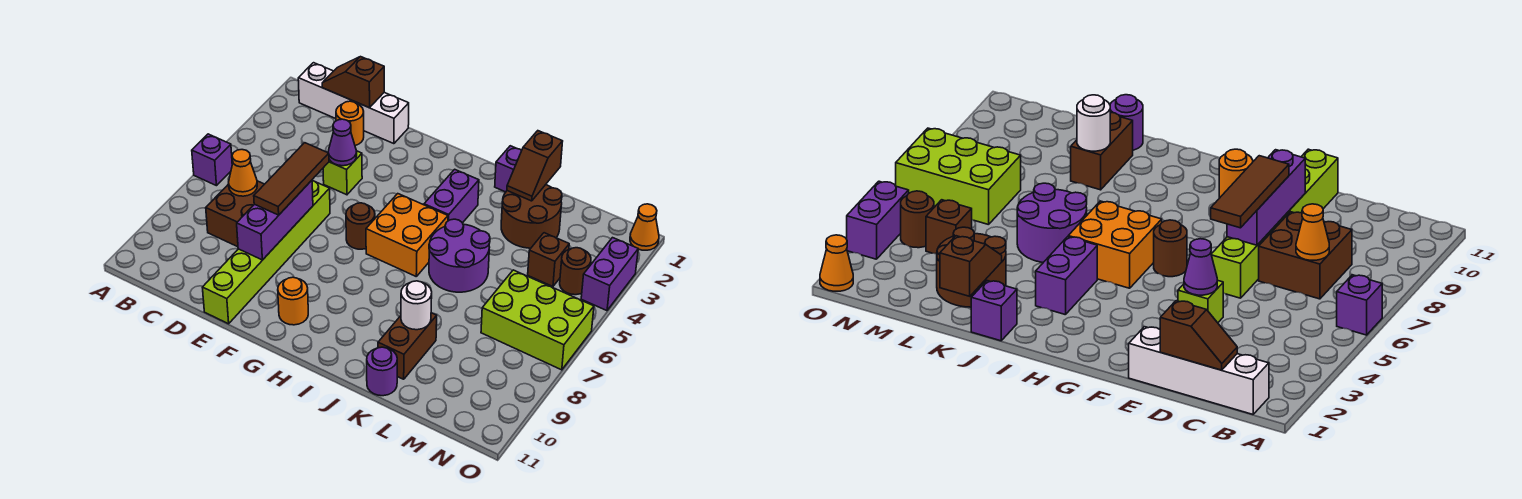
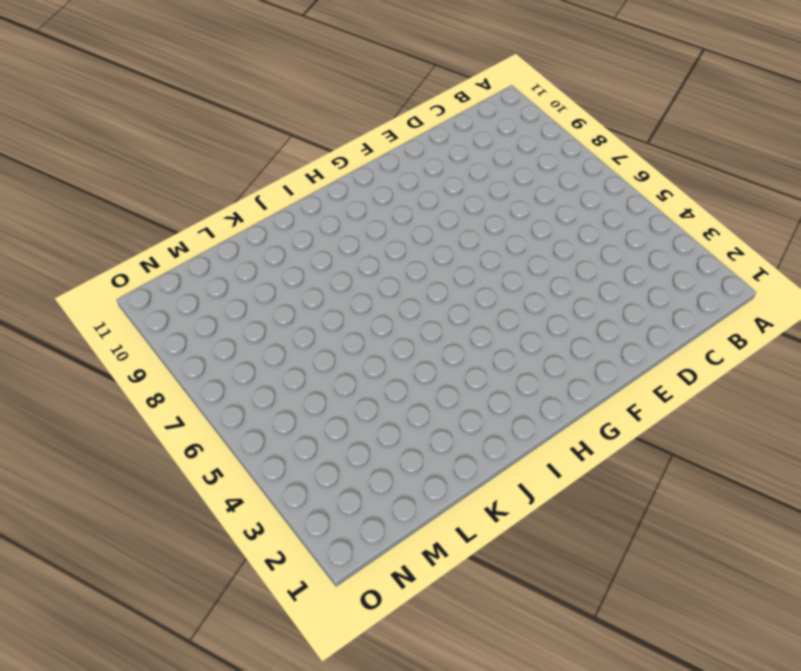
none -> purple brick A6 level 1
none -> white brick B1:E1 level 1
none -> brown brick C7:D8 level 1

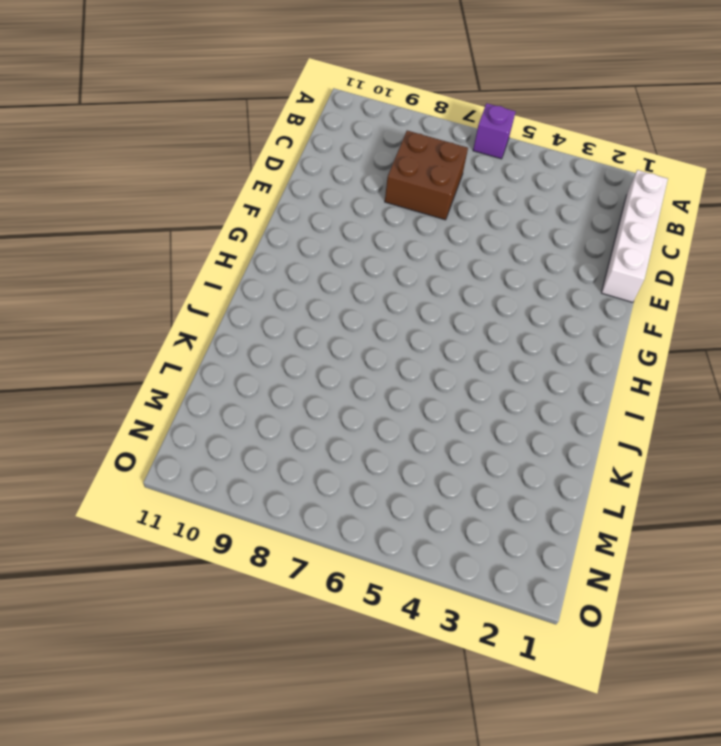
none -> orange round brick D2 level 1
none -> lime brick E4 level 1
none -> lime brick E6:E11 level 1

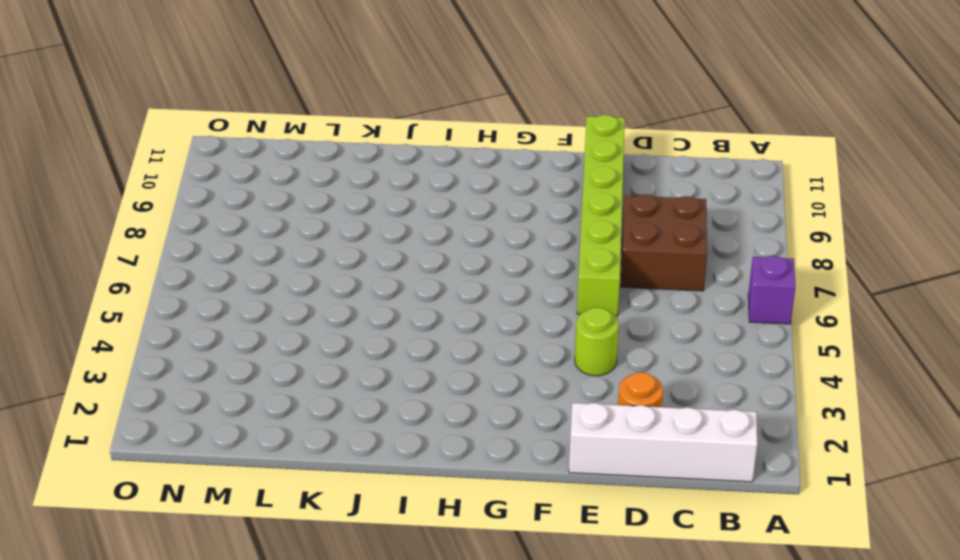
lime round brick E4 level 1 -> lime brick E4 level 1
none -> brown round brick G6 level 1
none -> orange round brick G10 level 1
none -> orange brick H5:I6 level 1

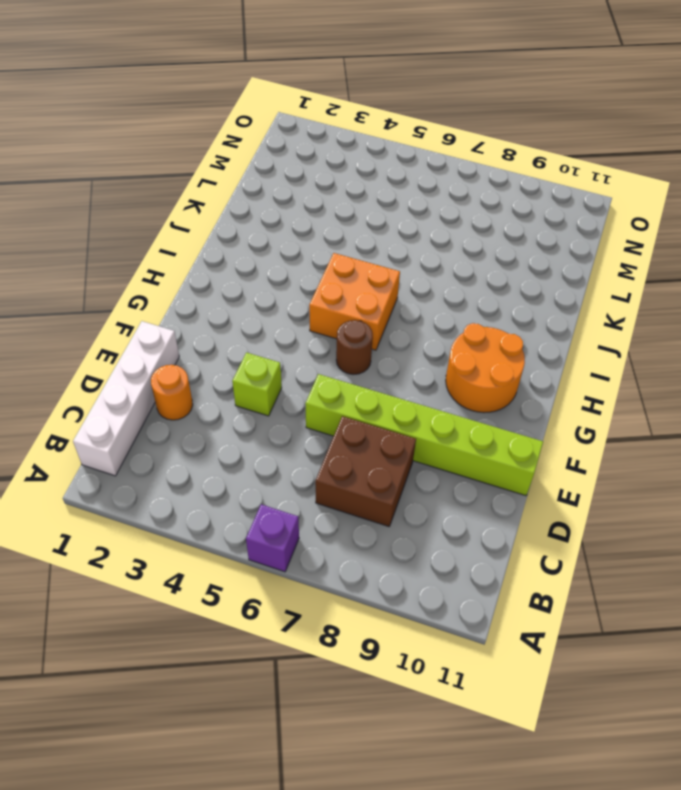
orange round brick G9:H10 level 1 -> orange round brick G10 level 1
none -> purple brick I3:I4 level 1
none -> purple brick J1 level 1
none -> purple round brick J5:K6 level 1

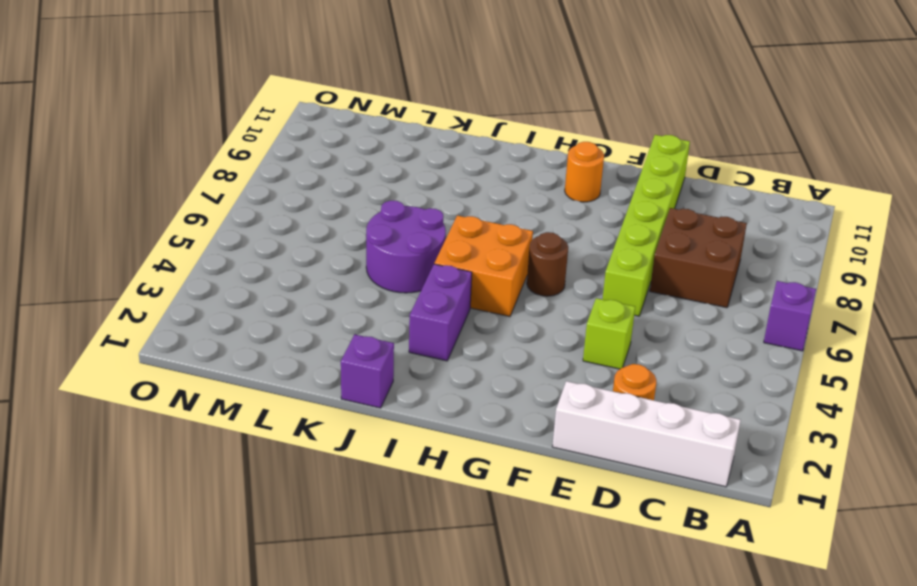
none -> brown round brick K2:L3 level 1
none -> brown brick K9:K10 level 1
none -> purple round brick K11 level 1

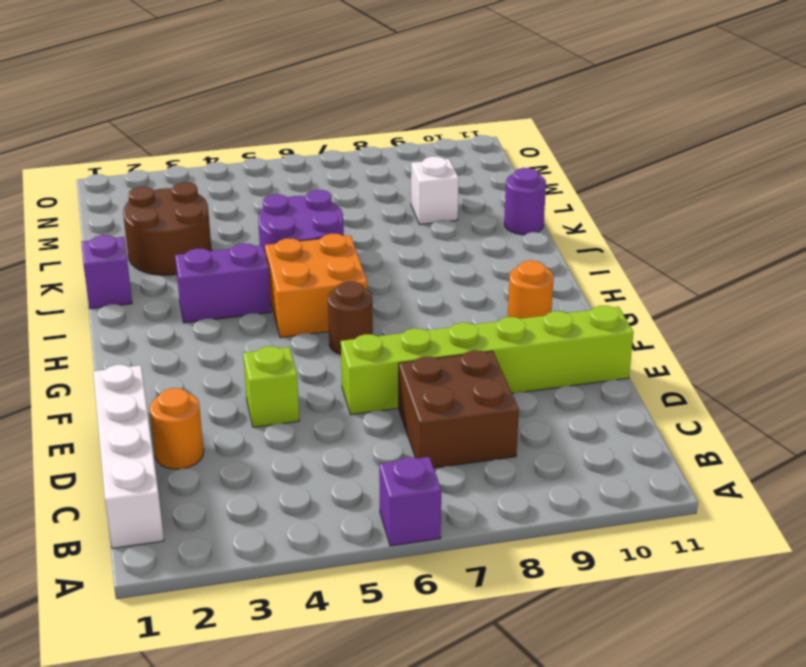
white brick L9 level 1 -> none
none -> brown brick K9:K10 level 1
none -> brown brick M4 level 1
none -> lime brick M6:O7 level 1

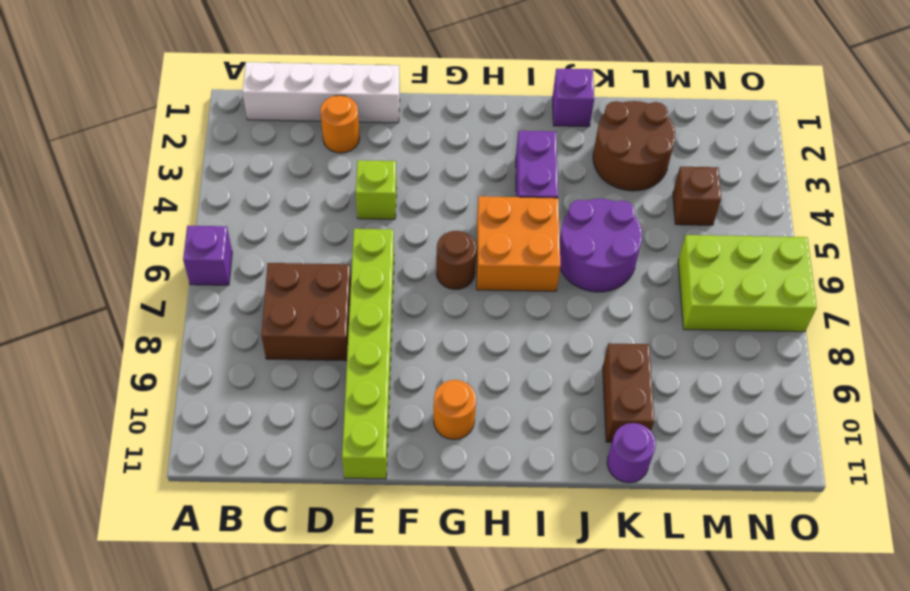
none -> brown round brick N4 level 1
none -> orange cone O1 level 1
none -> purple brick O3:O4 level 1

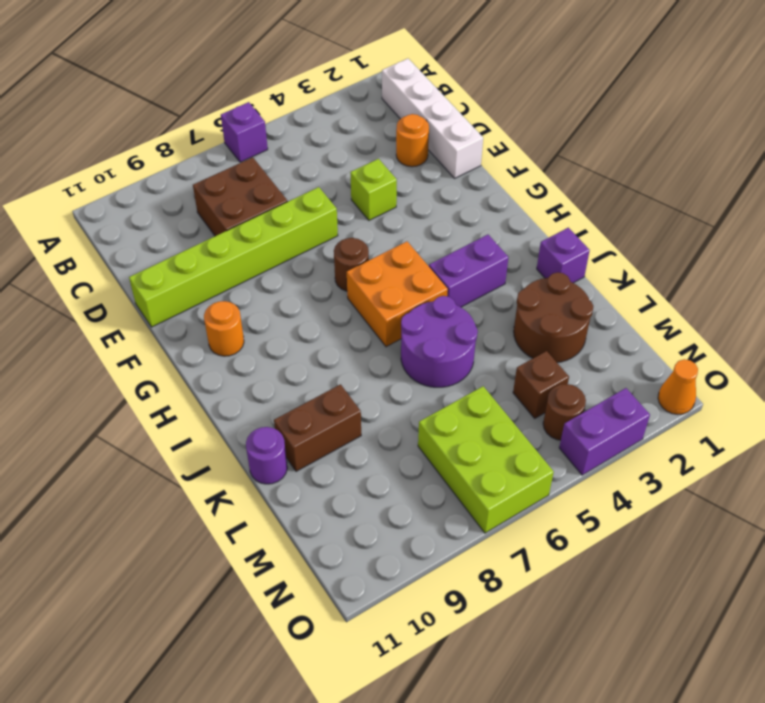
none -> brown slope C1:D1 level 2 top D
none -> orange cone C7 level 2
none -> purple cone E4 level 2

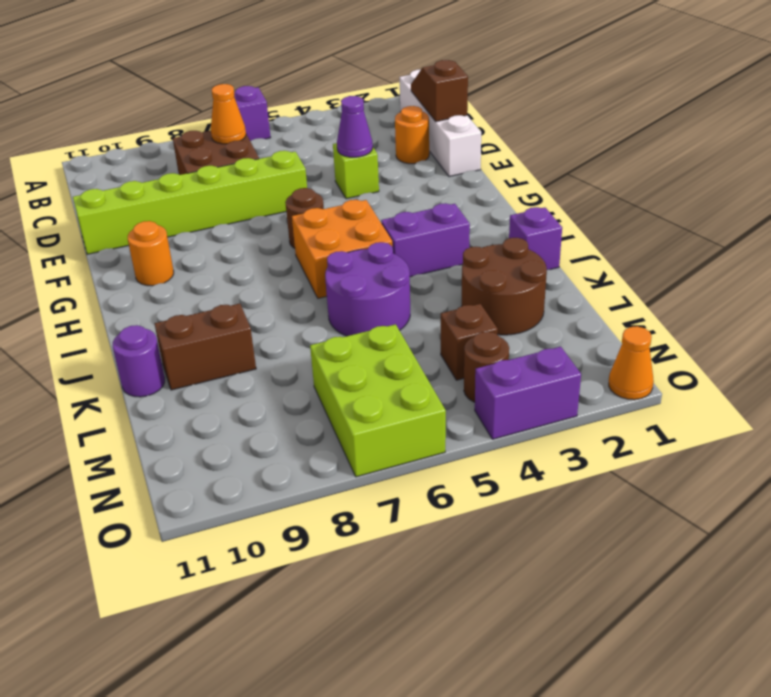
none -> purple brick E7:E9 level 2
none -> brown slope K1:K2 level 2 top 1
none -> white round brick K9 level 2

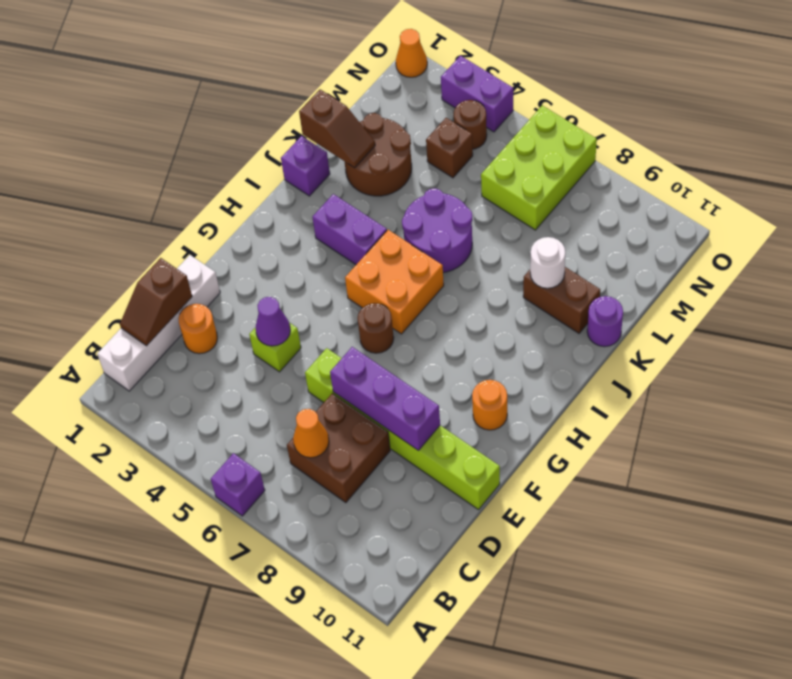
none -> brown tile E6:E8 level 3

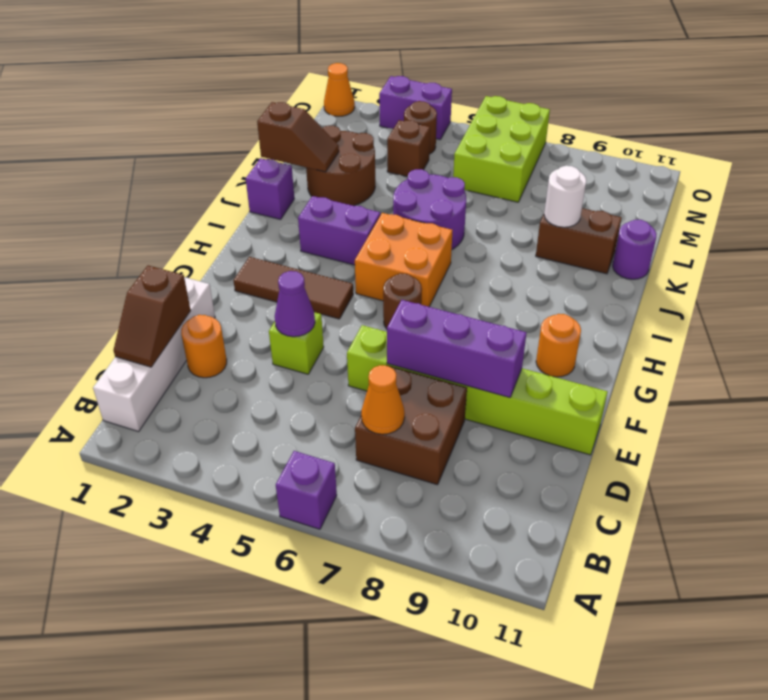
brown tile G2:G4 level 1 -> brown tile E6:E8 level 3

